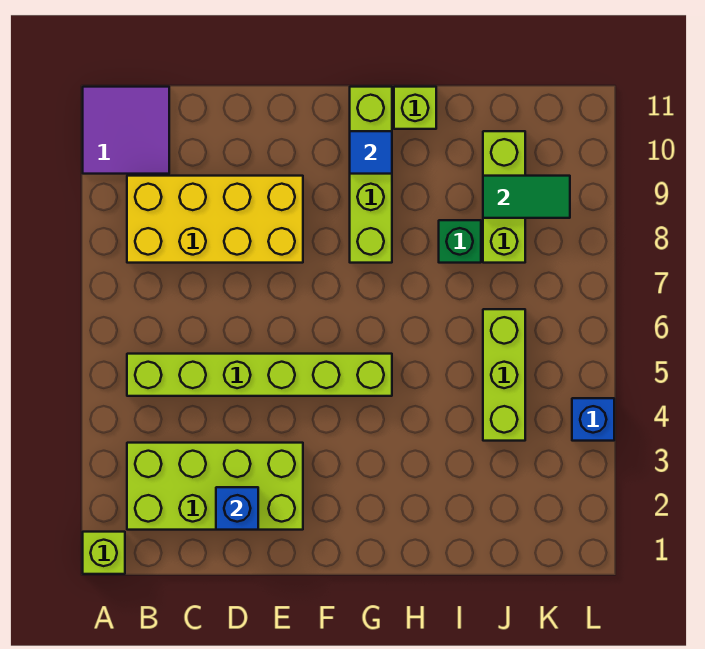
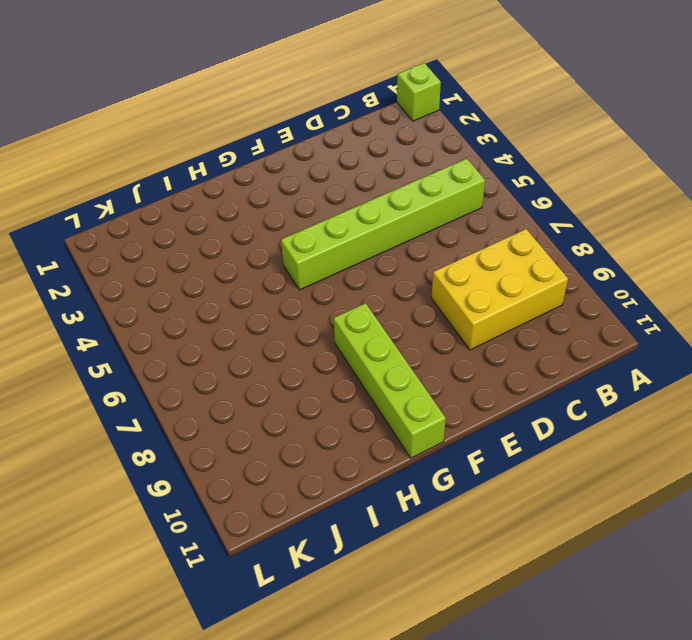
yellow brick B8:D9 level 1 -> yellow brick B8:E9 level 1
none -> purple tile A10:B11 level 1
none -> lime brick B2:E3 level 1
none -> lime brick H11 level 1

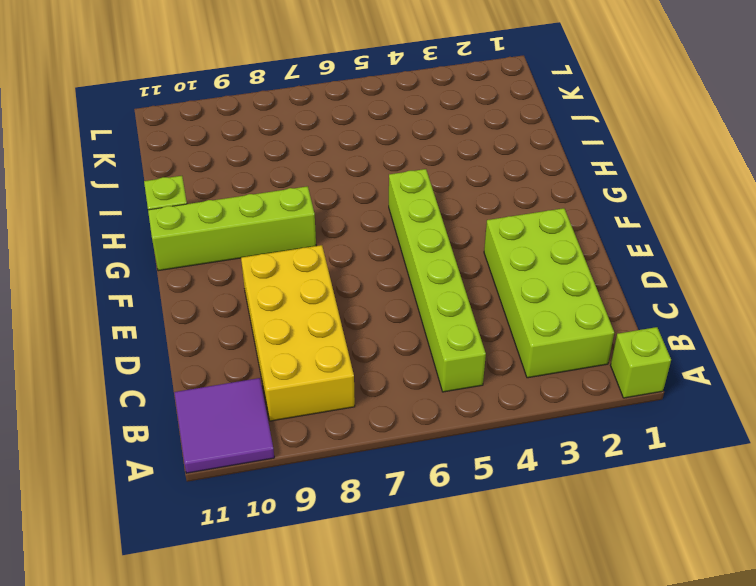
none -> green brick I8 level 1
none -> lime brick J4:J6 level 1
none -> lime brick J8:J10 level 1

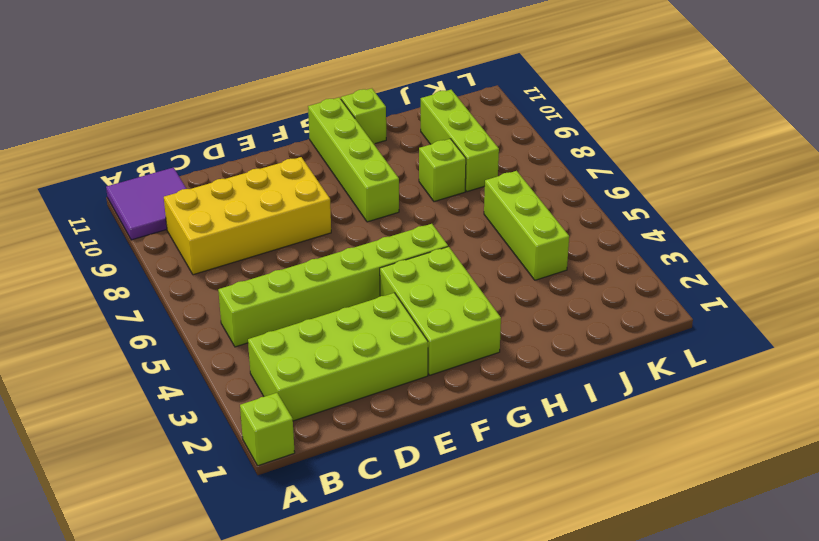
lime brick F2:G4 level 1 -> none
lime brick I8 level 1 -> green brick I8 level 1
none -> blue brick L4 level 1
none -> blue brick D2 level 2
none -> blue tile G10 level 2

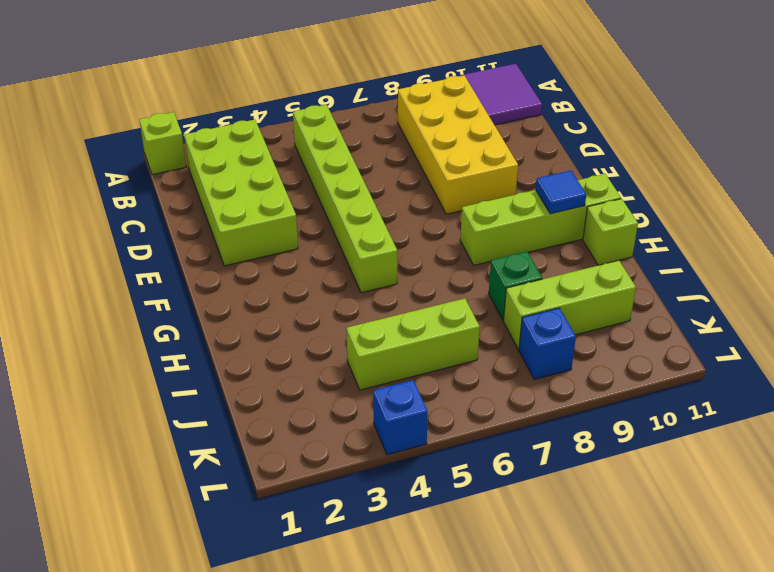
blue brick K8 level 1 -> blue brick D2 level 2
none -> green tile J9:K9 level 2

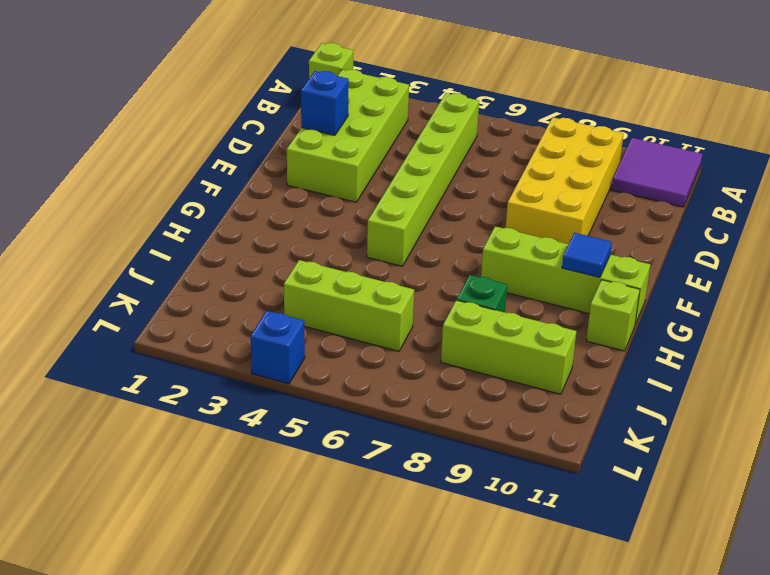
none -> green tile J9:K9 level 2

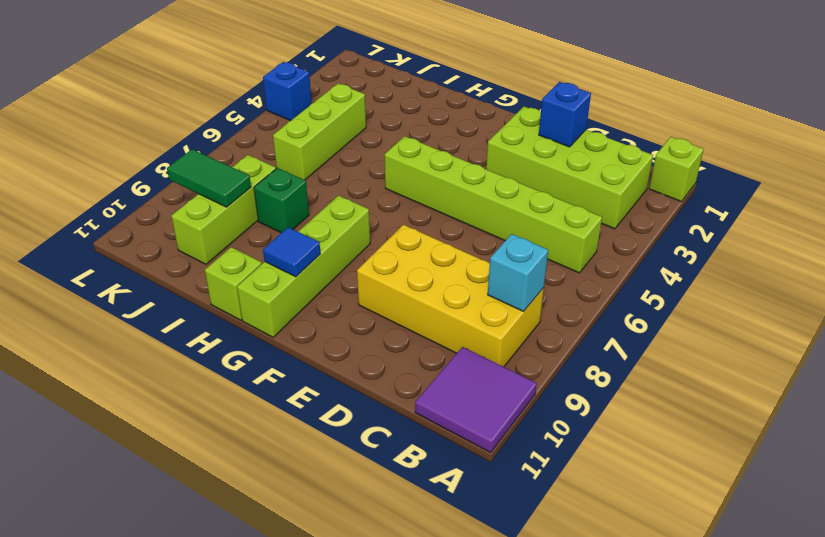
cyan brick B8 level 2 -> none

